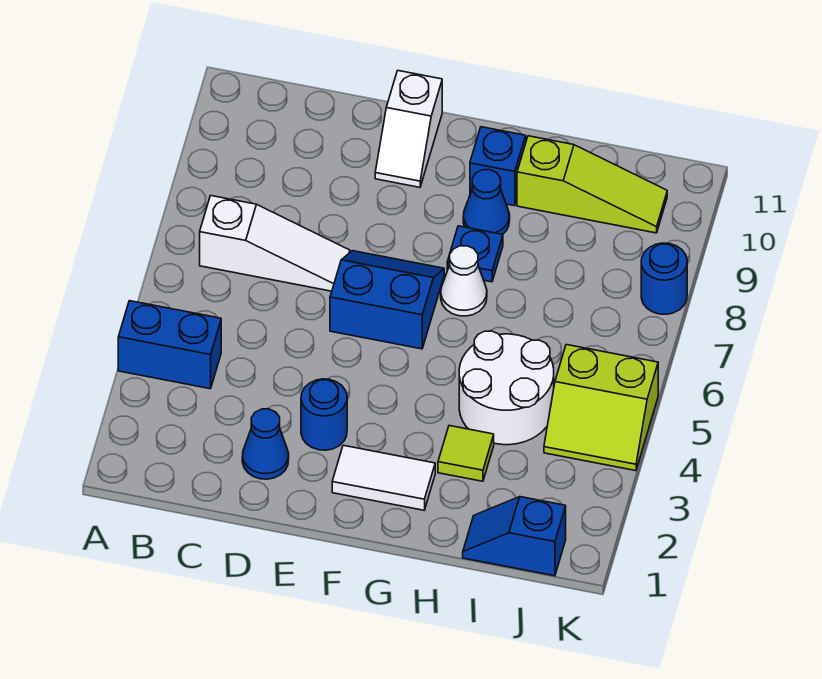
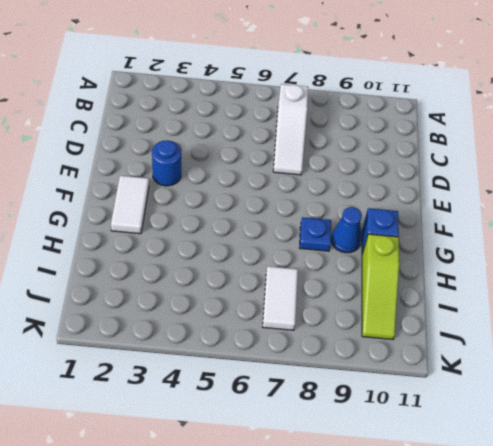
white tile I7:J7 level 1 -> none
none -> blue brick A4:B4 level 1
none -> blue cone D2 level 1
none -> blue slope E6:F7 level 1 top 6

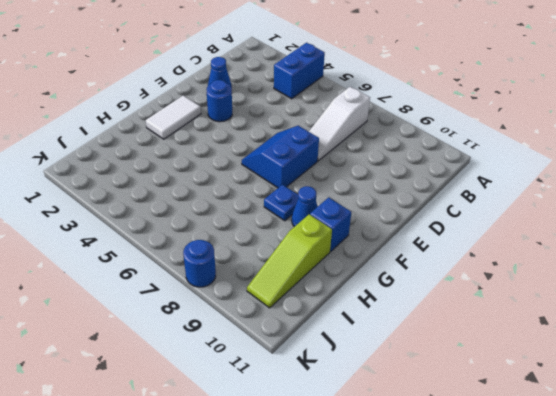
blue slope E6:F7 level 1 top 7 -> blue slope E6:F7 level 1 top 6
none -> white slope E10:E11 level 1 top 11
none -> white cone G7 level 1
none -> lime tile H3 level 1

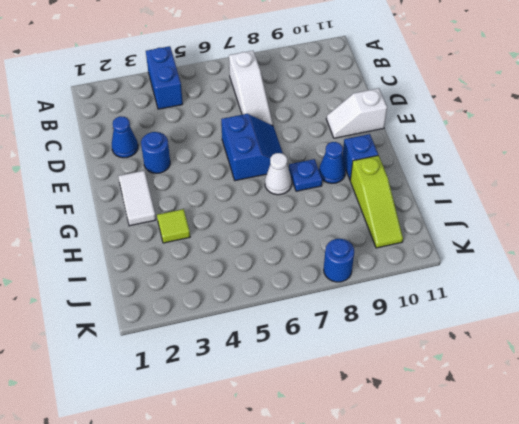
none -> white round brick H4:I5 level 1
none -> blue slope I1:J1 level 1 top J
none -> lime slope J4:K5 level 1 top 5

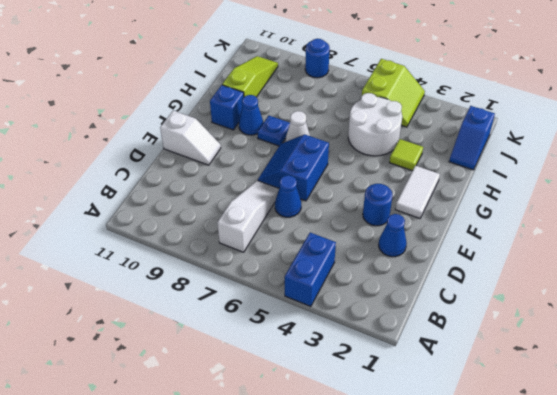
blue cone D6 level 1 -> none

